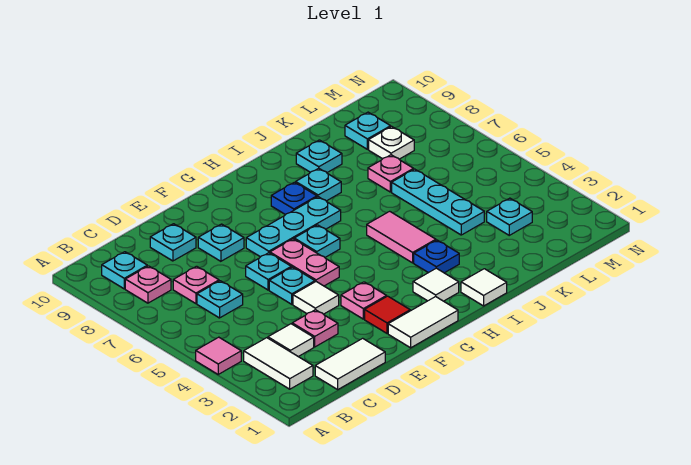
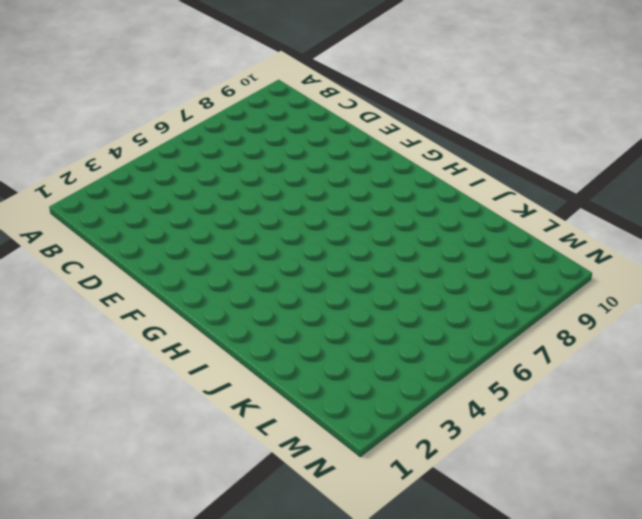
none -> pink tile A4 level 1
none -> white tile B2:B3 level 1
none -> pink plate B8 level 1
none -> cyan plate B9 level 1

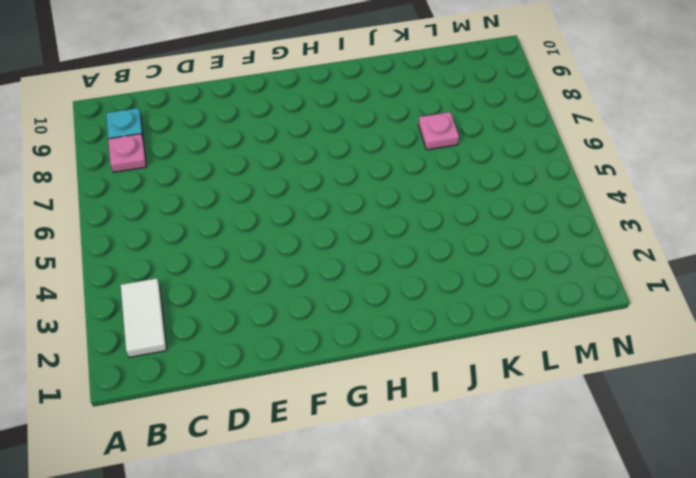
none -> pink tile A4 level 1
none -> white tile C1:D1 level 1
none -> white tile C3 level 1
none -> cyan plate C6 level 1

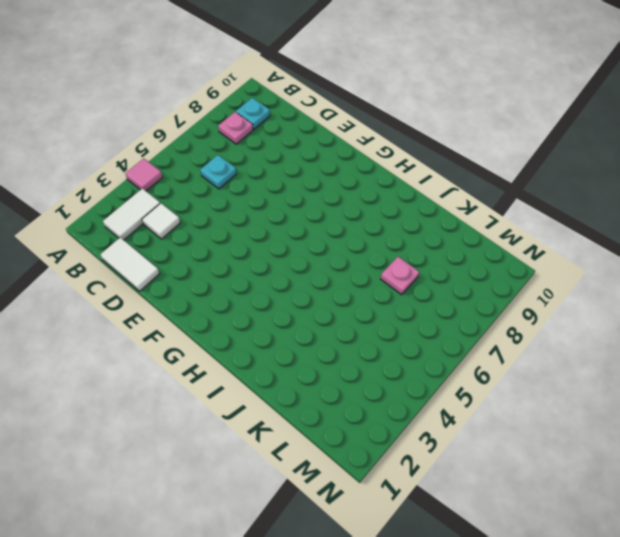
none -> pink plate C7 level 1
none -> pink plate D3 level 1
none -> cyan plate D9 level 1
none -> white tile E4 level 1

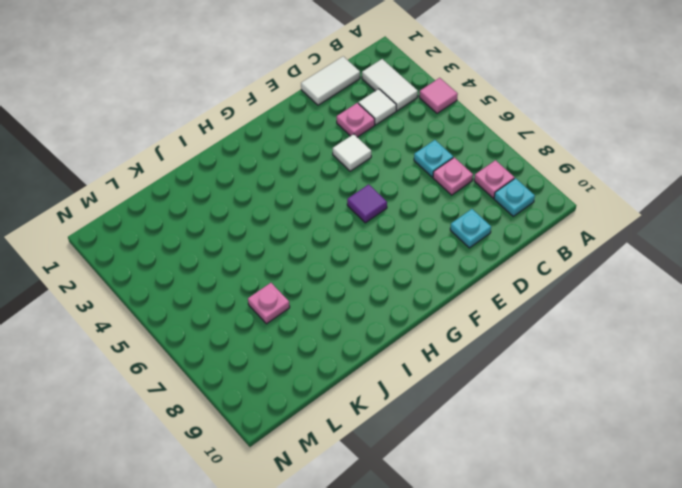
purple tile F6 level 1 -> pink plate F5:F6 level 1
none -> cyan plate E5 level 1
none -> cyan plate E6 level 1
none -> cyan plate E8 level 1
none -> white tile F1:G1 level 1

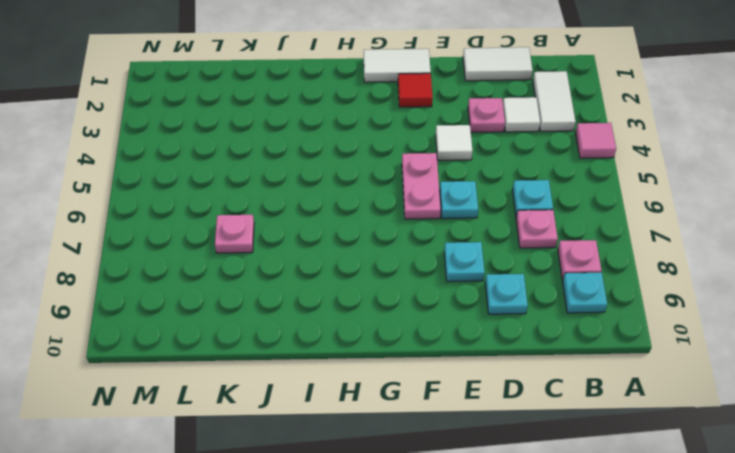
none -> cyan plate E5 level 1
none -> pink plate F3 level 1
none -> cyan plate F7:H7 level 1
none -> cyan plate G6 level 1

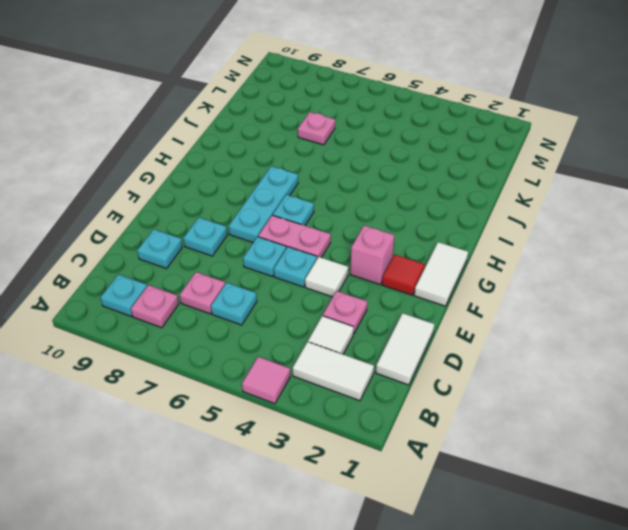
pink brick F3 level 1 -> pink plate F3 level 1
none -> white tile H2 level 1
none -> blue plate H8 level 1
none -> white tile I1 level 1
none -> blue plate I3 level 1

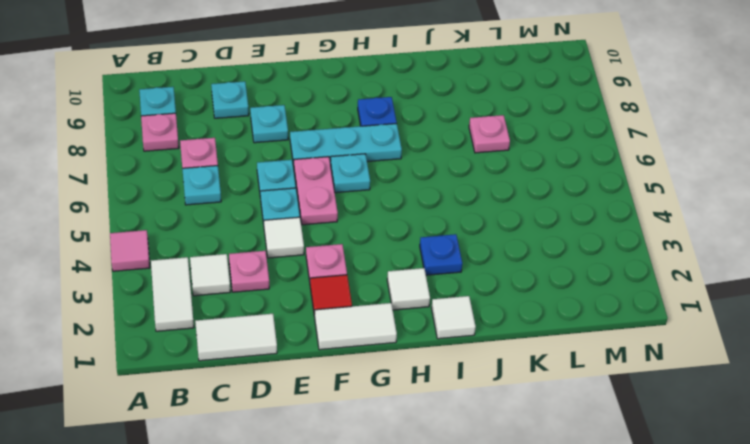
none -> pink tile I4:I5 level 1
none -> cyan plate I8 level 1
none -> cyan plate J9 level 1
none -> cyan plate K4:K6 level 1

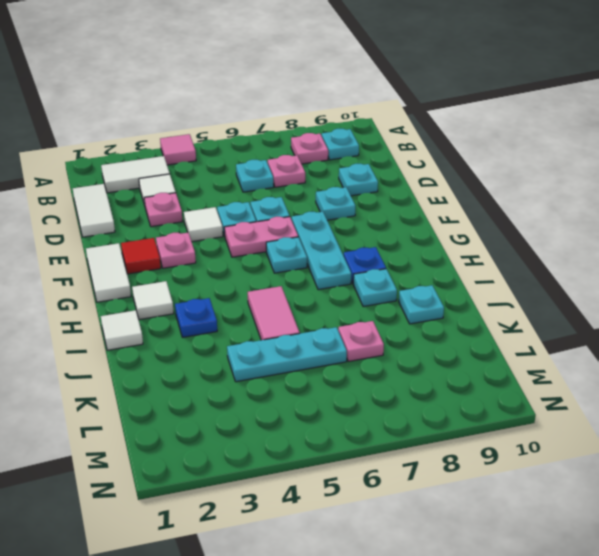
pink tile I5:J5 level 1 -> pink tile I4:I5 level 1
none -> cyan plate L3 level 1
none -> white plate L8 level 1
none -> cyan plate L9 level 1

